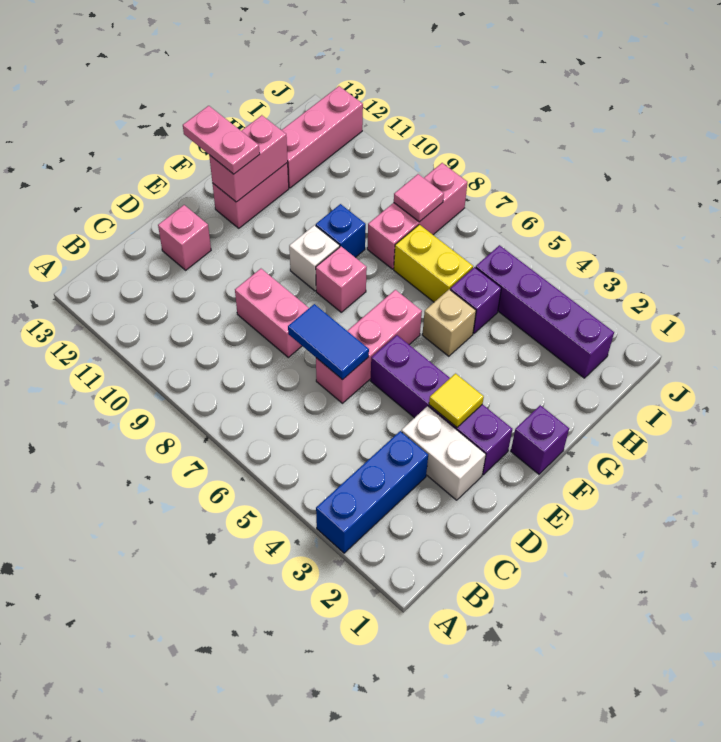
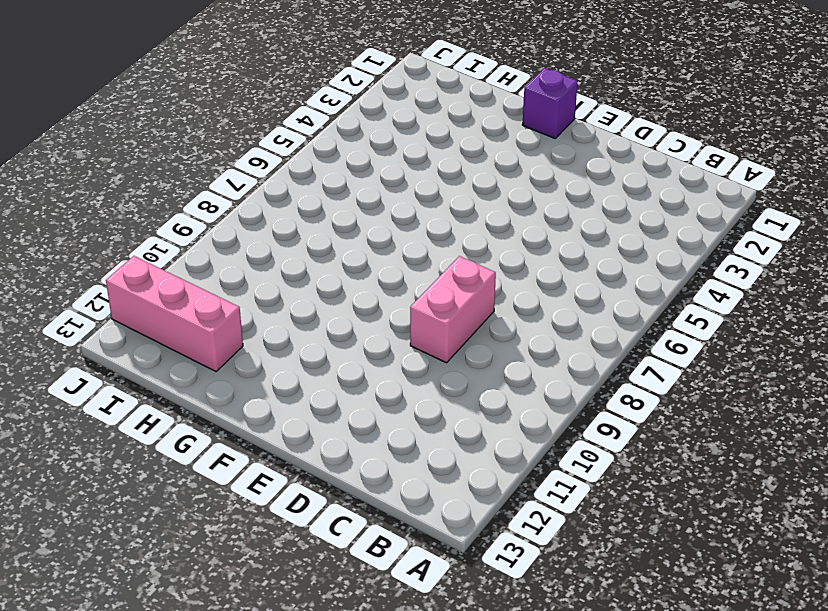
none -> blue brick A3:C3 level 1
none -> white brick D2:D3 level 1
none -> pink brick D6:F6 level 1

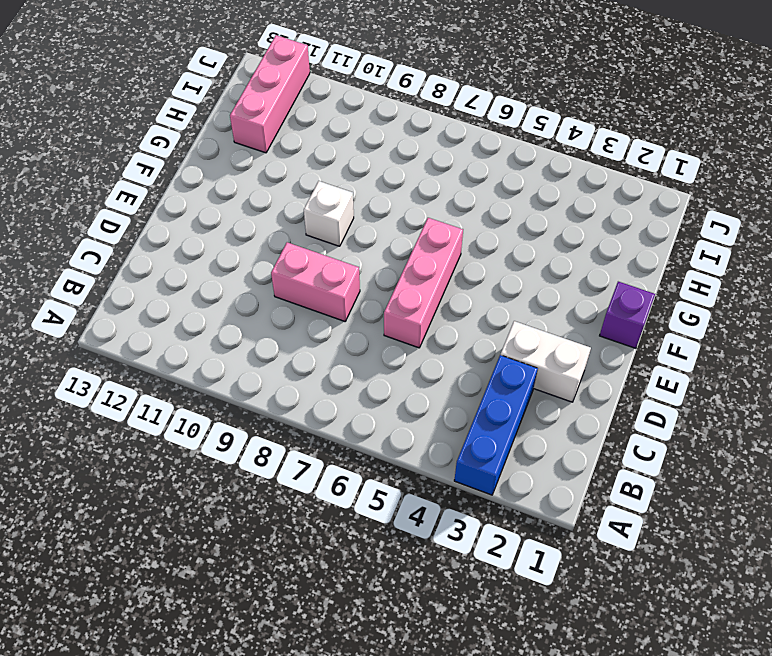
none -> pink brick D12 level 1
none -> purple brick E2:E5 level 1
none -> pink brick F8 level 1

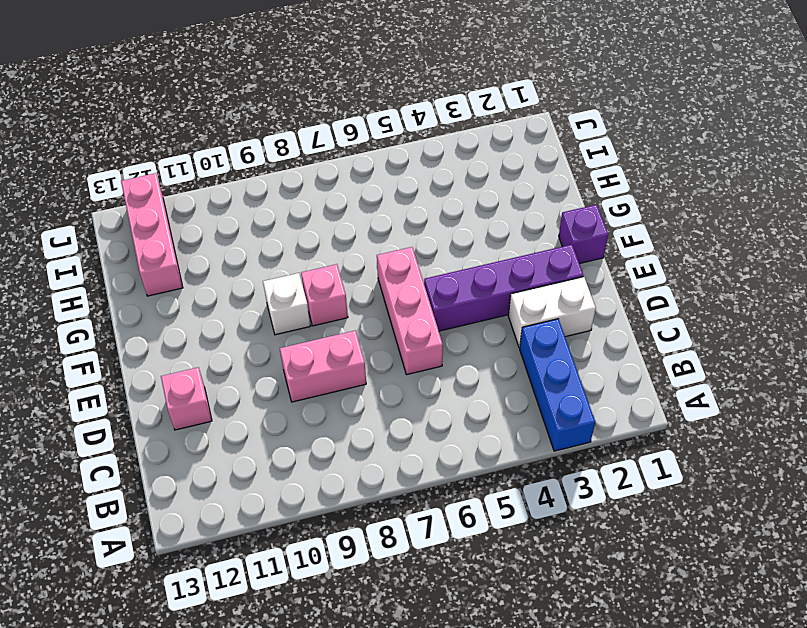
none -> pink brick F12:G12 level 1
none -> tan brick G5 level 1
none -> blue brick G9 level 1

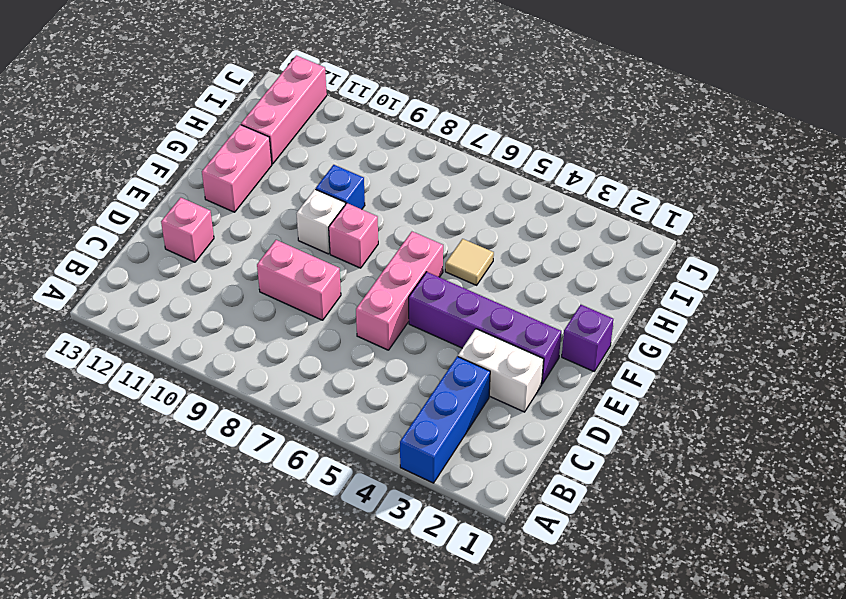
tan tile G5 level 1 -> tan brick G5 level 1
none -> purple brick H5 level 1
none -> yellow brick H6:H7 level 1
none -> pink brick H8:J8 level 1

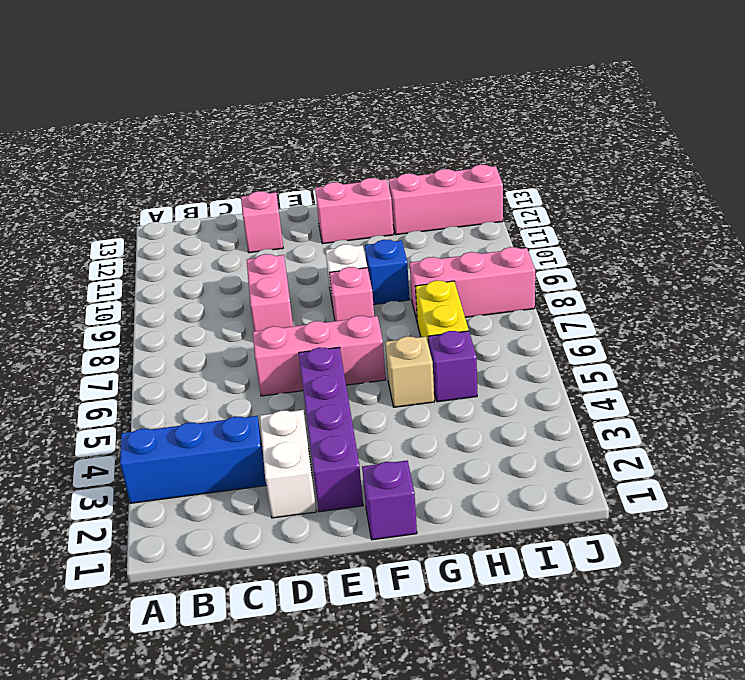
none -> purple brick I2:I5 level 1
none -> blue tile D6:D7 level 2
none -> yellow tile E3 level 2

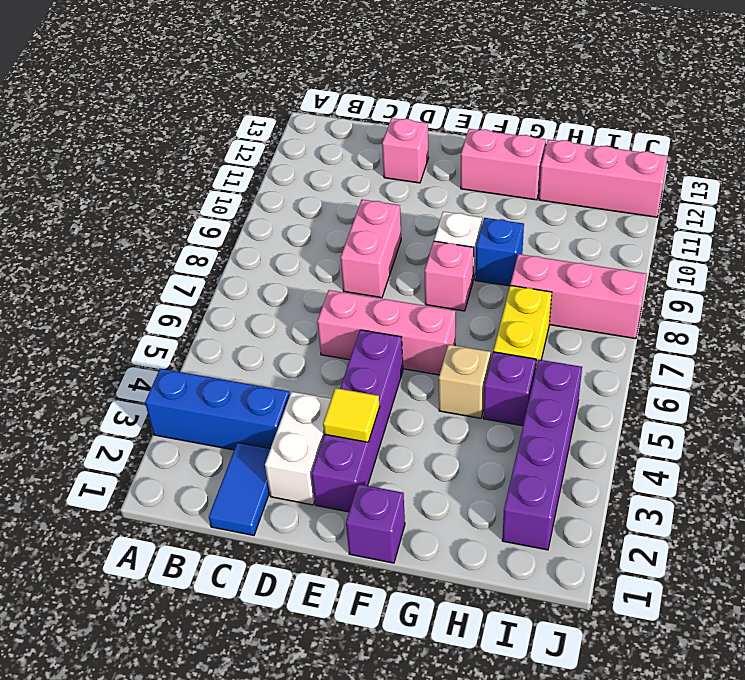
blue tile C1:C2 level 1 -> blue tile D6:D7 level 2
none -> pink brick F12:G12 level 2
none -> pink tile I8 level 2
none -> pink plate F12:F13 level 3

